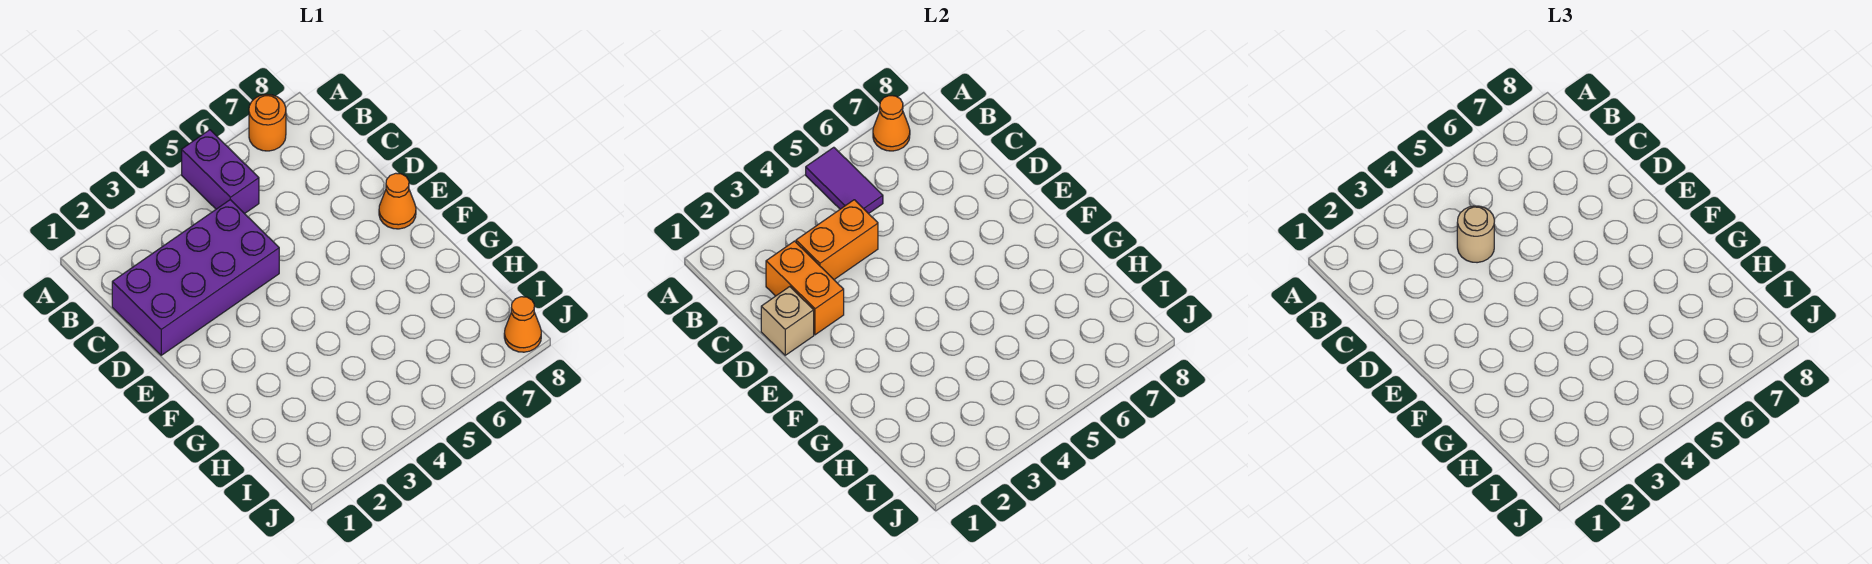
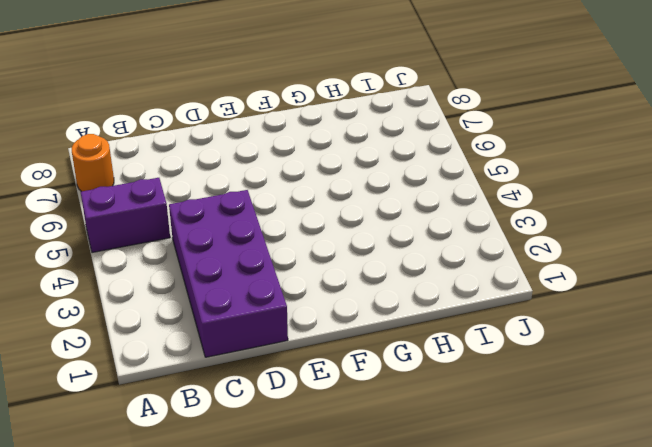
none -> orange cone E8 level 1
none -> orange cone J8 level 1

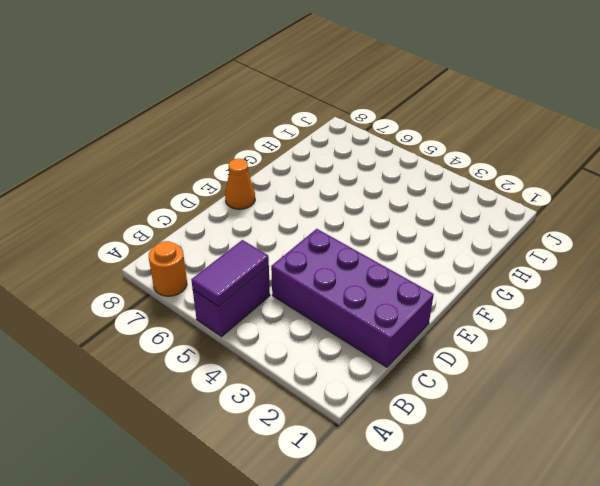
none -> orange cone J8 level 1
none -> orange cone A7 level 2

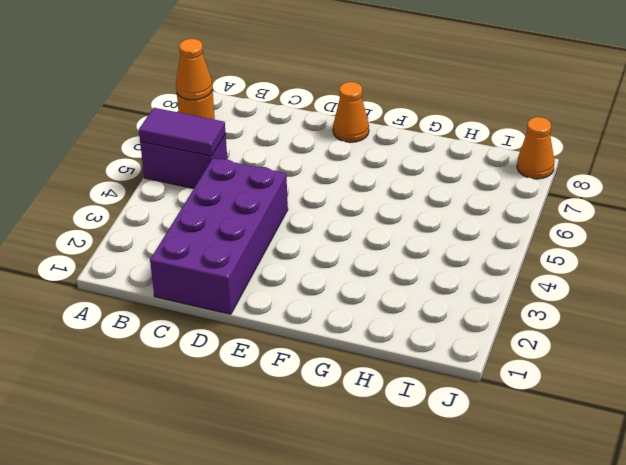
none -> orange brick C2:D2 level 2
none -> orange brick C3:C4 level 2

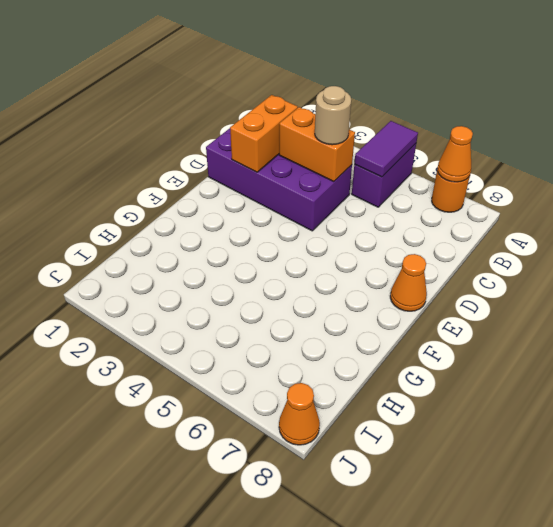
none -> tan brick D1 level 2

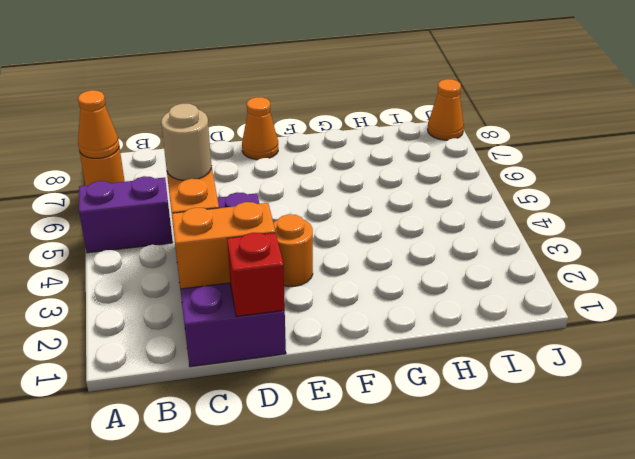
red brick D1 level 2 -> tan brick D1 level 2
orange round brick E3 level 1 -> none
none -> purple tile A5:B5 level 2

